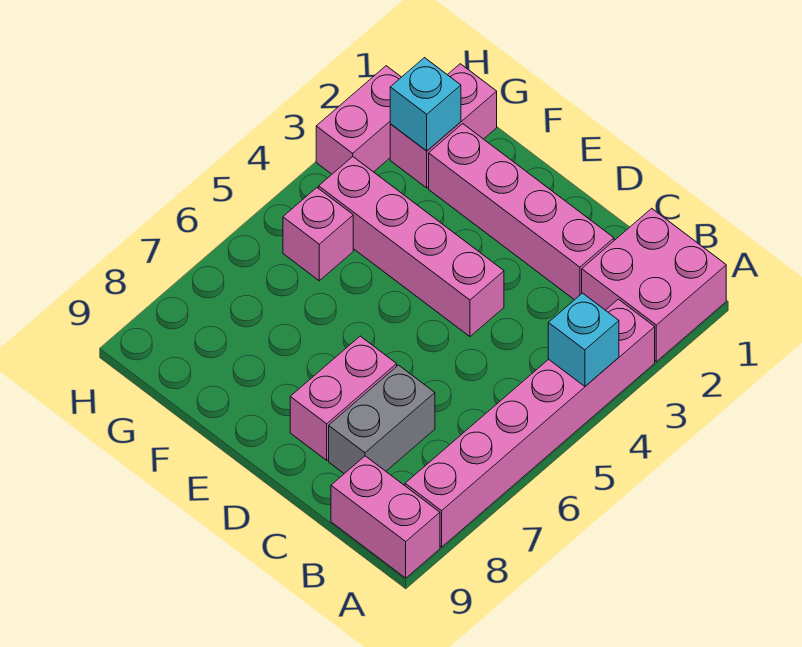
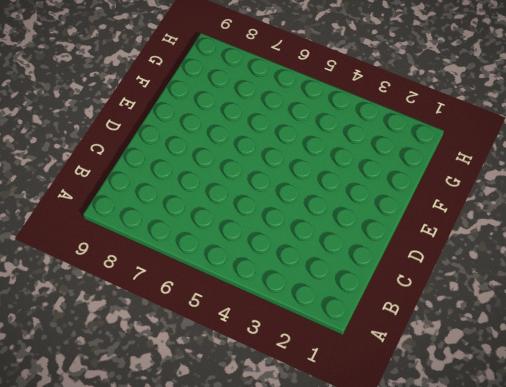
none -> pink brick A1:B2 level 1
none -> pink brick A3:A8 level 1
none -> pink brick A9:B9 level 1

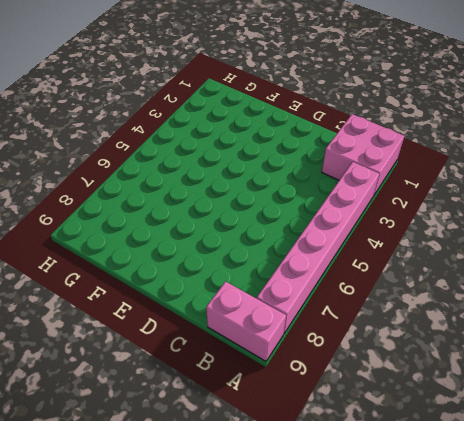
none -> pink brick C2:F2 level 1
none -> grey brick C7:C8 level 1
none -> pink brick D4:G4 level 1

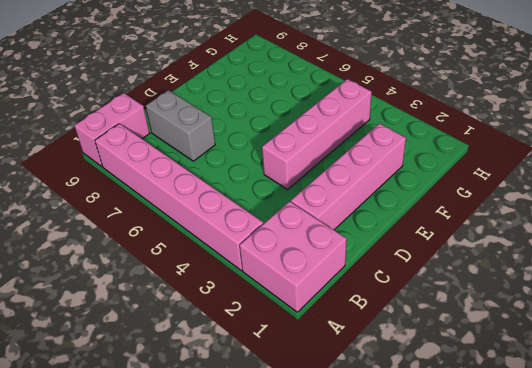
none -> pink brick D7:D8 level 1
none -> pink brick G1:G2 level 1
none -> pink brick G5 level 1

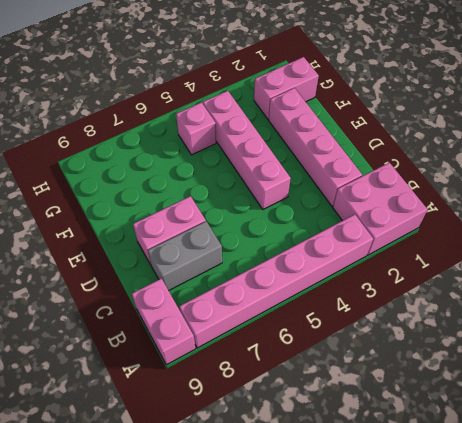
none -> pink brick H2:H3 level 1
none -> cyan brick A4 level 2
none -> cyan brick G2 level 2

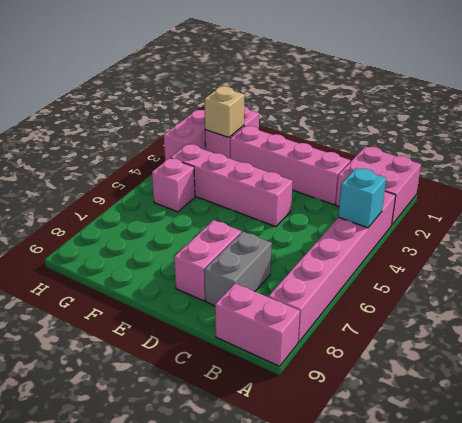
tan brick G2 level 2 -> cyan brick G2 level 2

